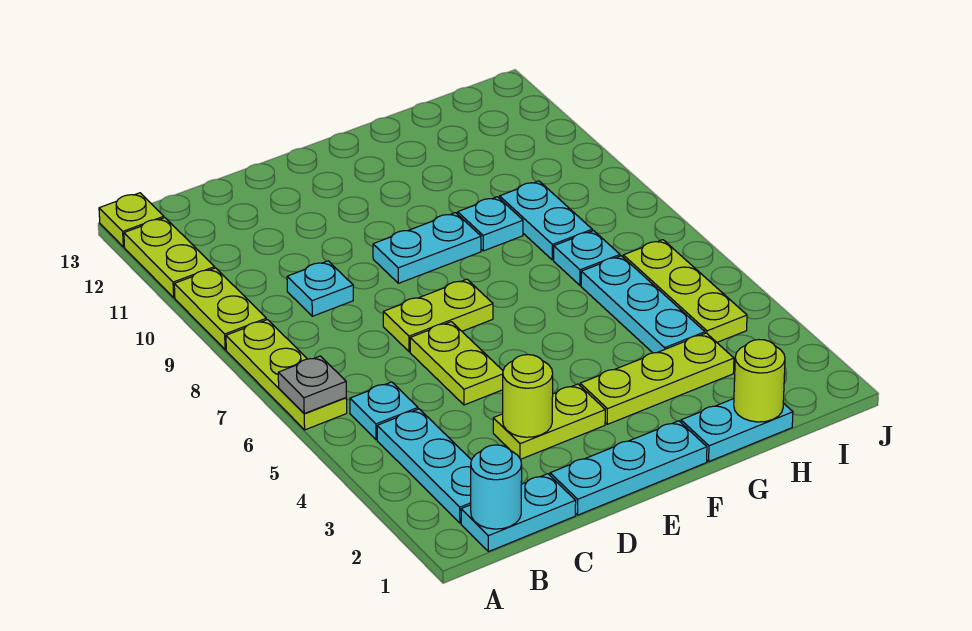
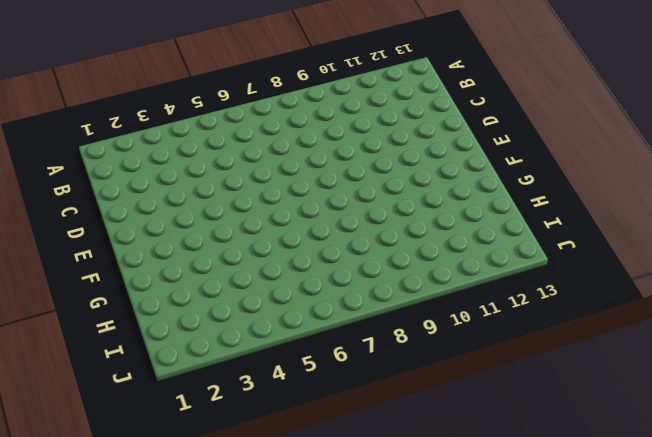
none -> lime plate A6:A8 level 1
none -> lime plate A9:A10 level 1
none -> lime plate A11:A12 level 1

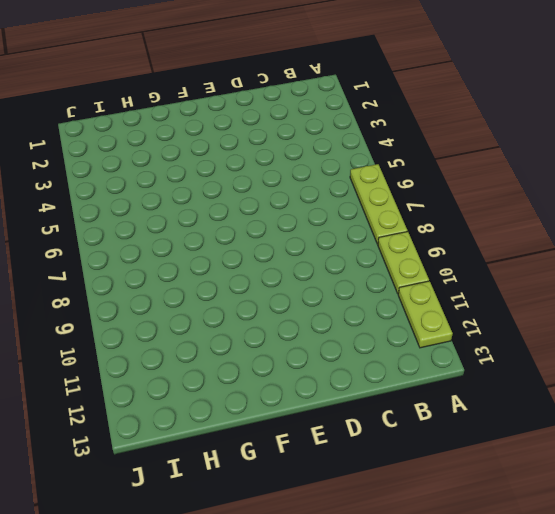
none -> lime plate A13 level 1
none -> cyan plate B1:C1 level 1
none -> cyan plate B2:B4 level 1

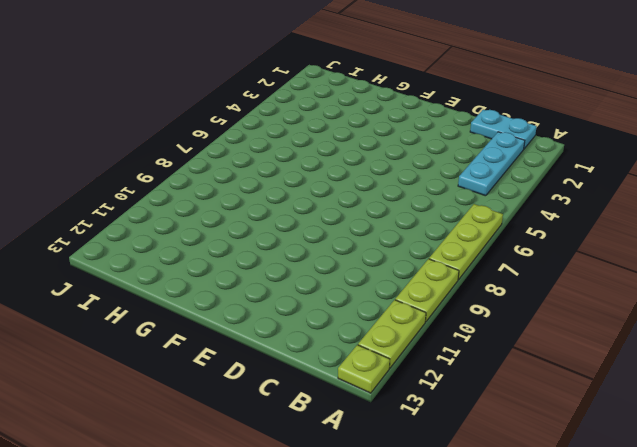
none -> cyan plate B5 level 1
none -> cyan plate C9 level 1
none -> cyan plate D1:F1 level 1

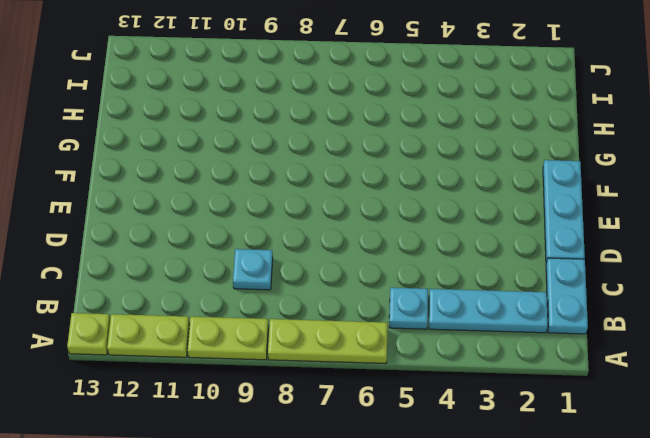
none -> lime plate D3:E3 level 1
none -> lime plate D5:D6 level 1
none -> lime plate D7:E7 level 1

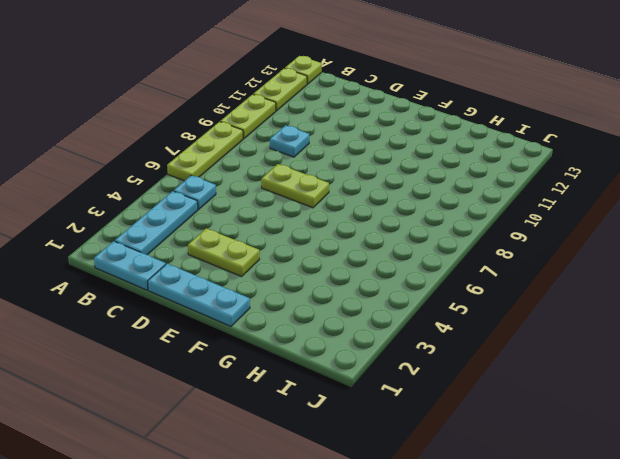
none -> lime plate D5:D6 level 1
none -> cyan plate E9:F9 level 1
none -> lime plate F3:H3 level 1

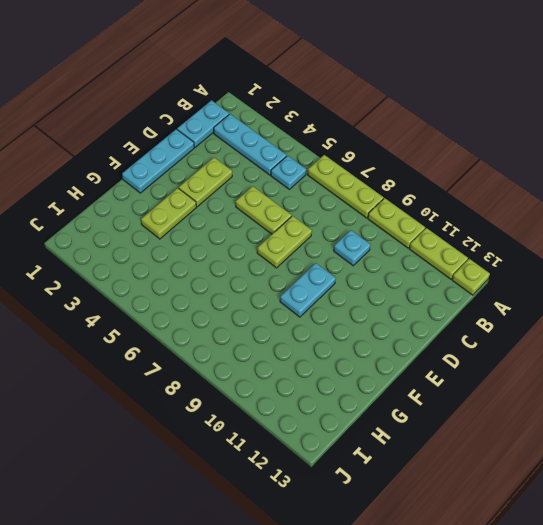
lime plate F3:G3 level 1 -> lime plate F3:H3 level 1
none -> cyan plate G1:H1 level 1
none -> cyan plate G9 level 1
none -> cyan plate H4:H6 level 1

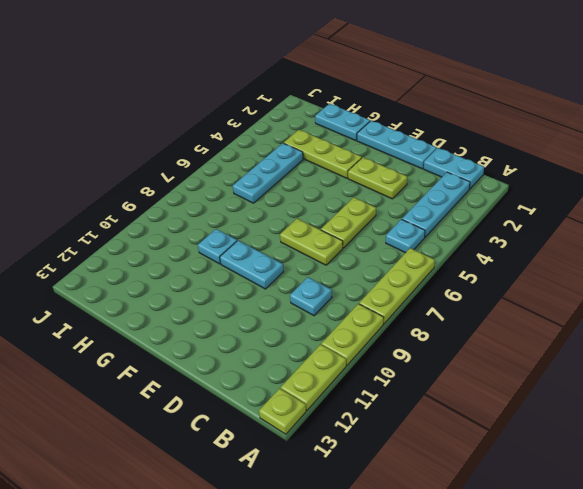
none -> cyan plate H7 level 1
none -> cyan plate H8:H9 level 1
none -> lime plate I4:I6 level 1

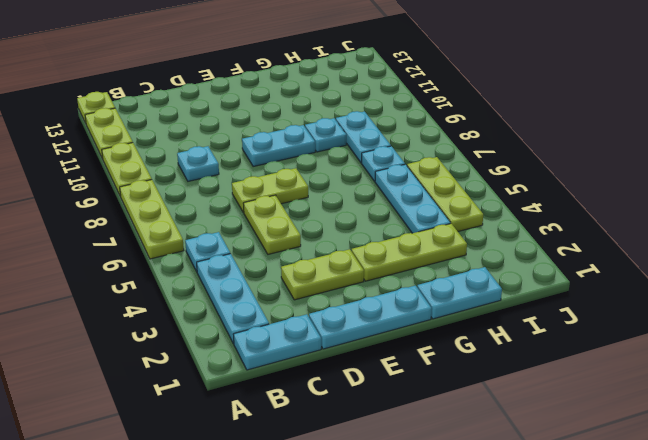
none -> grey plate A6 level 2
none -> cyan round brick B1 level 2
none -> lime round brick D3 level 2

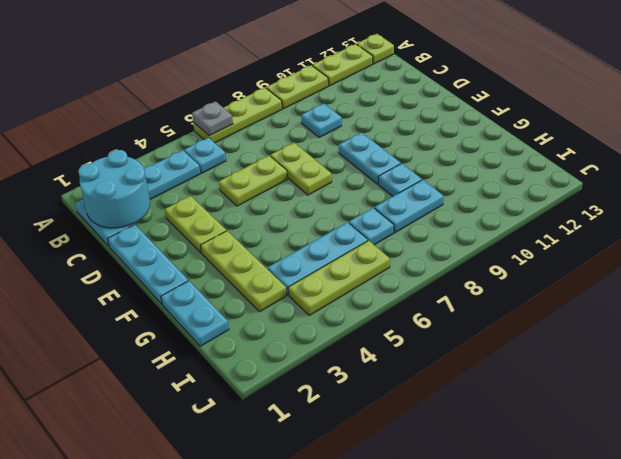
cyan round brick B1:C2 level 2 -> cyan round brick B1 level 2
none -> lime round brick D3 level 2
none -> lime round brick H1 level 2

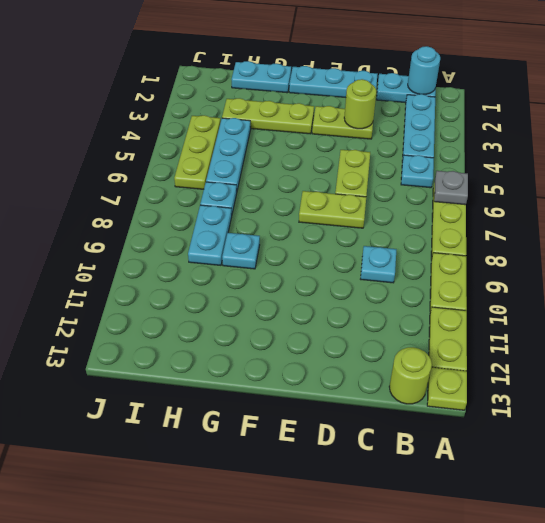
lime round brick B13 level 1 -> lime round brick H1 level 2
none -> cyan plate E9:F9 level 1

